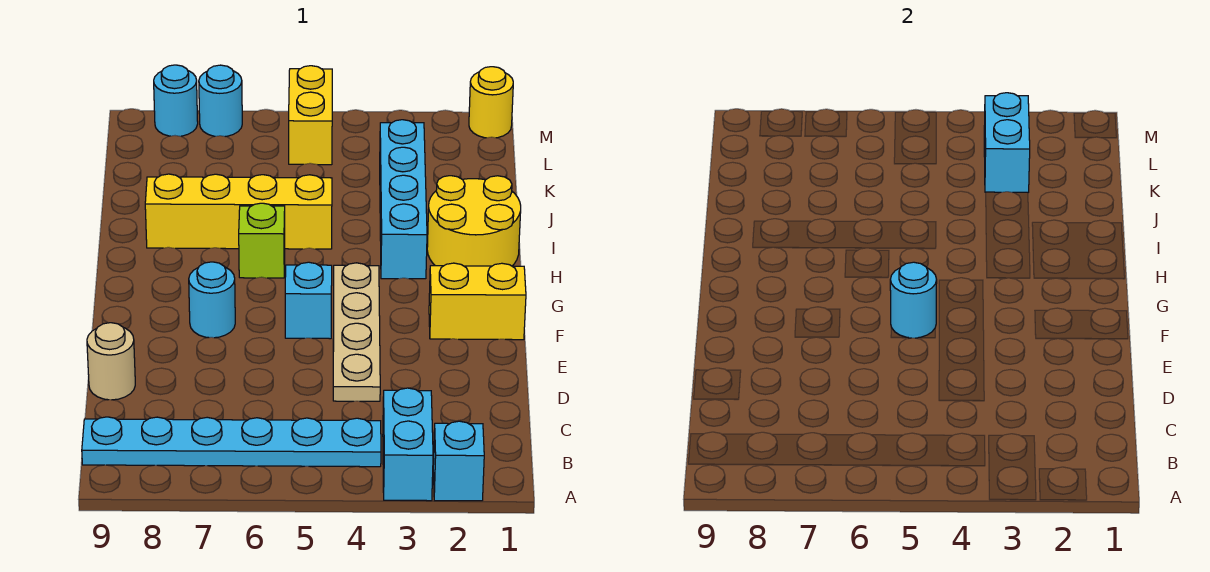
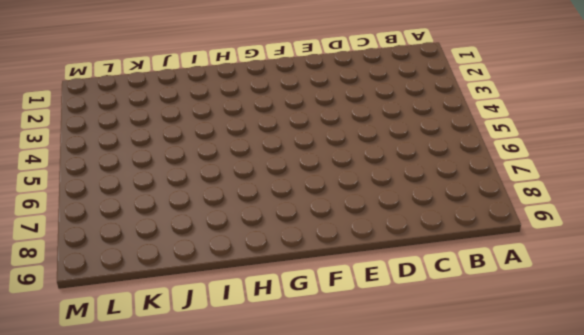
none -> cyan brick A2 level 1
none -> cyan brick A3:B3 level 1
none -> cyan plate B4:B9 level 1

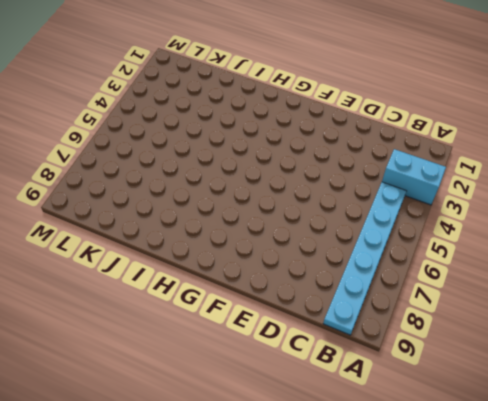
none -> cyan brick A2 level 1
none -> tan plate D4:G4 level 1
none -> tan round brick D9 level 1

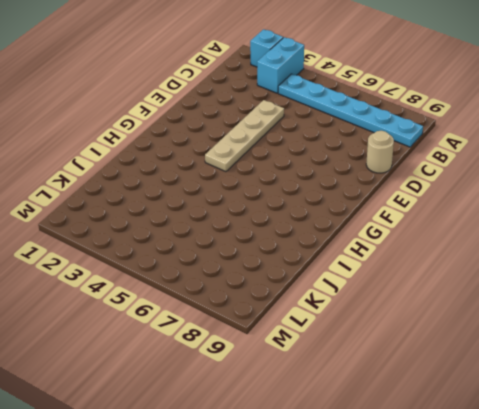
none -> yellow brick F1:F2 level 1
none -> cyan brick F5 level 1
none -> cyan round brick F7 level 1

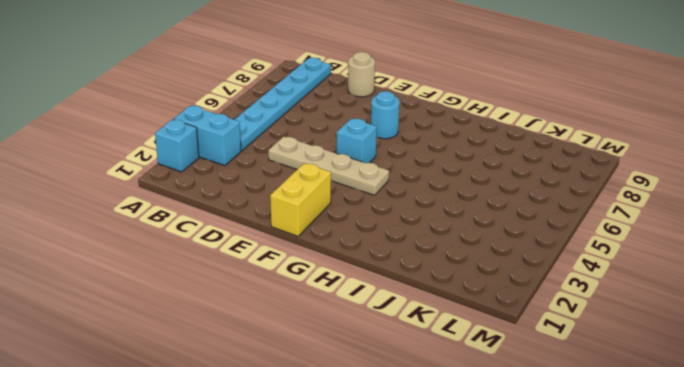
none -> yellow round brick H1:I2 level 1
none -> cyan brick H3:K3 level 1
none -> lime brick H6 level 1

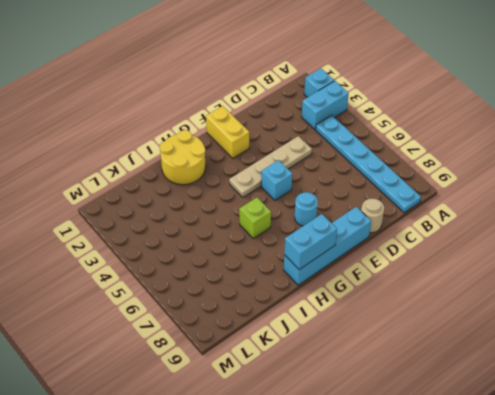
cyan brick E9:H9 level 1 -> cyan brick H3:K3 level 1
cyan brick G9:H9 level 2 -> cyan brick K3:L3 level 2
none -> yellow brick I5:I8 level 1
none -> yellow brick L5:M5 level 1
none -> yellow round brick M1 level 1

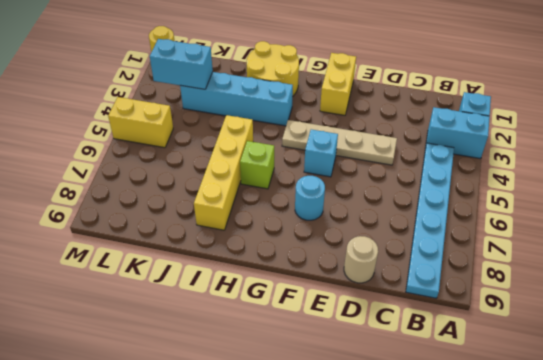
none -> cyan round brick M7 level 1
none -> cyan round brick M8 level 1
none -> cyan round brick F5 level 2

